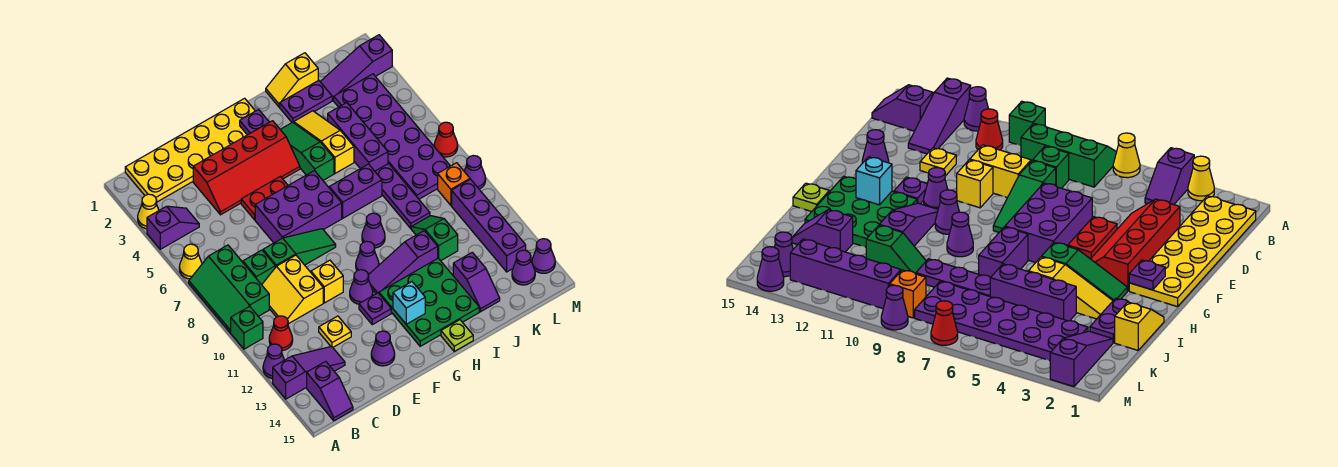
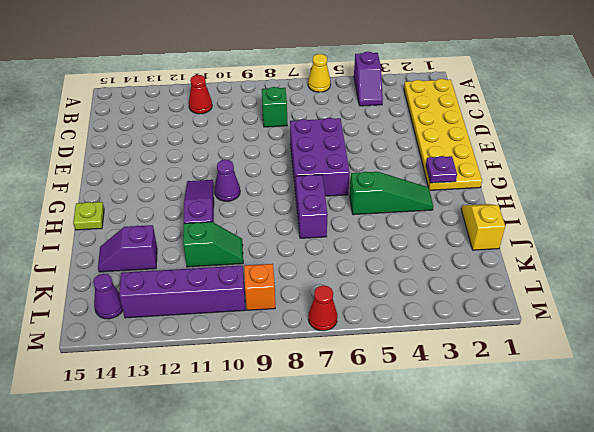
none -> yellow cone A3 level 1
none -> green slope A7:B9 level 1 top B
none -> green brick A10 level 1
none -> purple cone A12 level 1

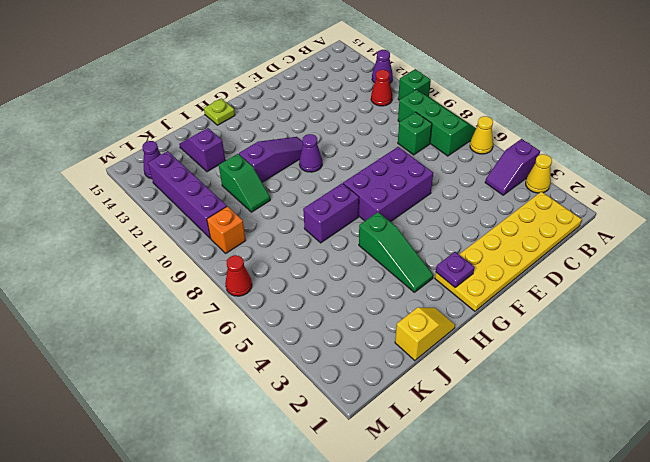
none -> purple slope A13:C13 level 1 top A
none -> purple slope B14:B15 level 1 top 14
none -> yellow slope C9:D10 level 1 top D
none -> red slope D3:G4 level 1 top 3

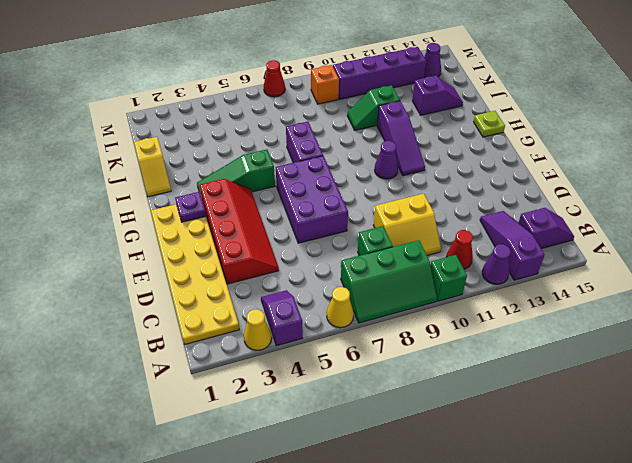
none -> green slope D8:F8 level 1 top D
none -> yellow plate D12 level 1
none -> red plate E5:F5 level 1
none -> yellow brick E10 level 1

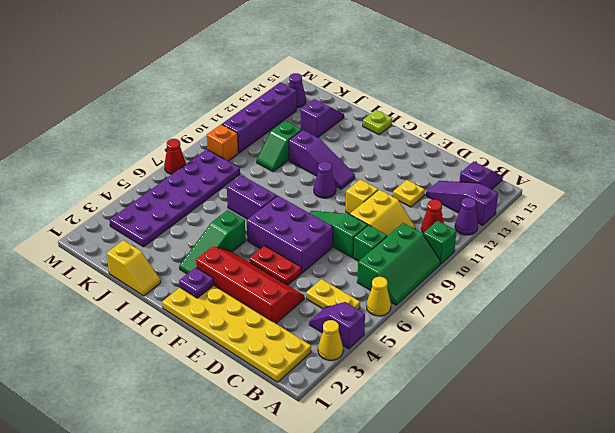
yellow plate B5:C5 level 1 -> none
none -> purple cone E14 level 1
none -> purple cone F11 level 1
none -> purple plate F12 level 1
none -> green plate G12:I14 level 1

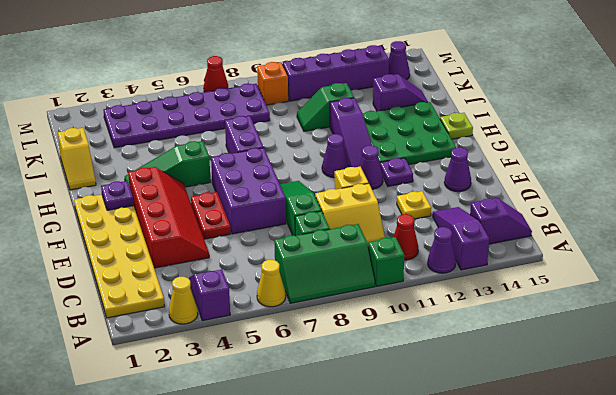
none -> purple cone H9 level 1
none -> purple plate I2:J2 level 1
none -> yellow slope I3:I5 level 1 top 5
none -> purple brick J4:J6 level 1

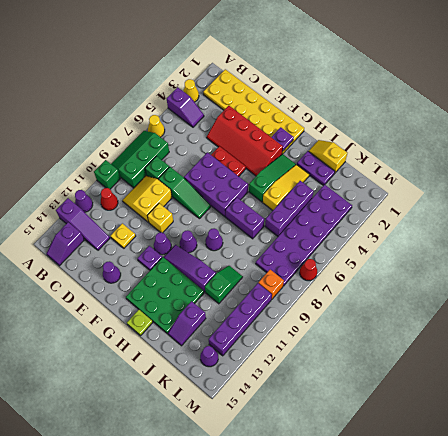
none -> purple plate J7:J9 level 1
none -> purple slope K2:M2 level 1 top M
none -> purple cone M9 level 1
none -> purple cone M14 level 1

